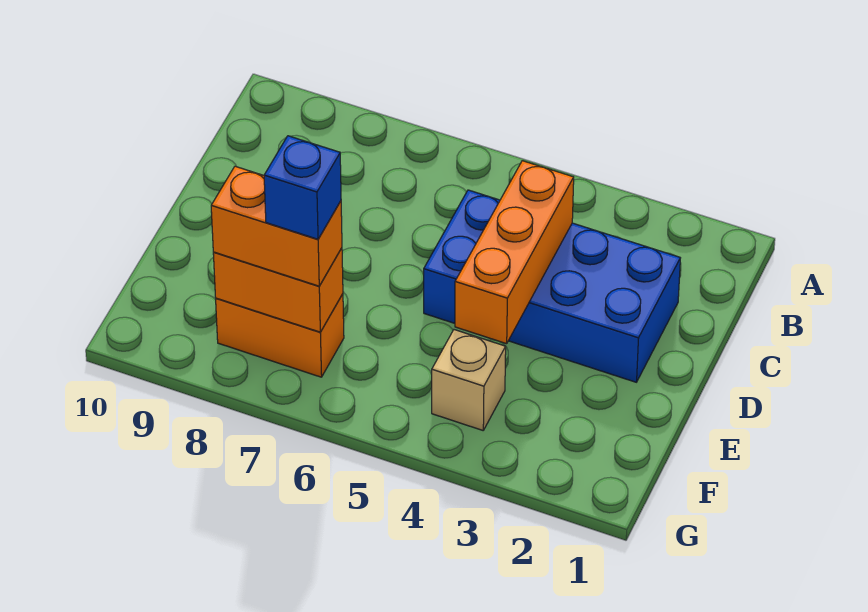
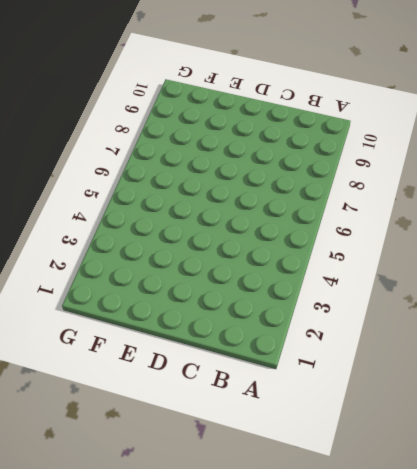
none -> blue brick C2:D5 level 1
none -> tan brick F4 level 1

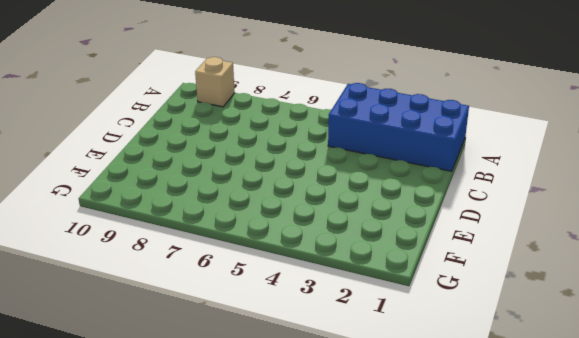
blue brick A1:B4 level 1 -> blue brick C2:D5 level 1
tan brick A9 level 1 -> tan brick F4 level 1
none -> orange brick F7:F8 level 1
none -> orange brick C4:E4 level 2

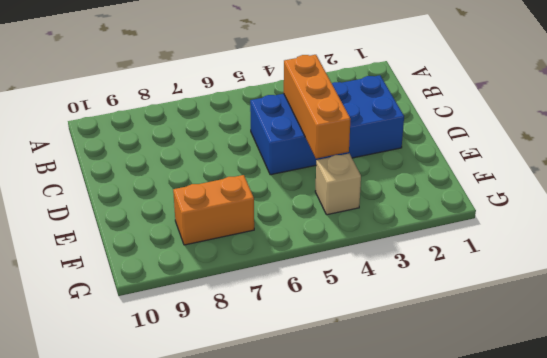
none -> orange brick F7:F8 level 2
none -> orange brick F7:F8 level 3

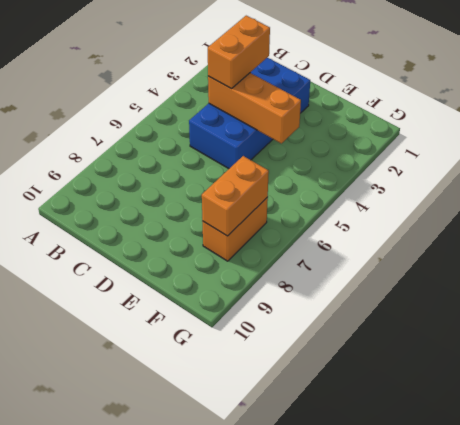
orange brick C3:C4 level 3 -> orange brick F7:F8 level 3
none -> tan brick F4 level 1
none -> blue brick F7 level 4

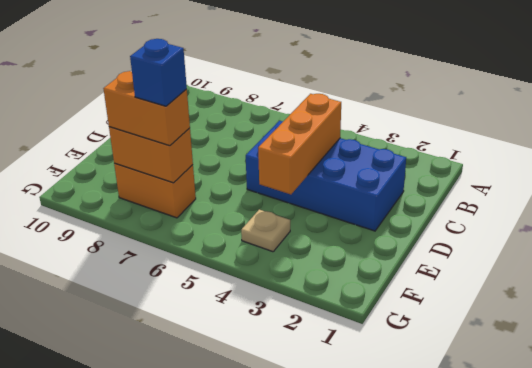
tan plate F4 level 1 -> tan brick F4 level 1

